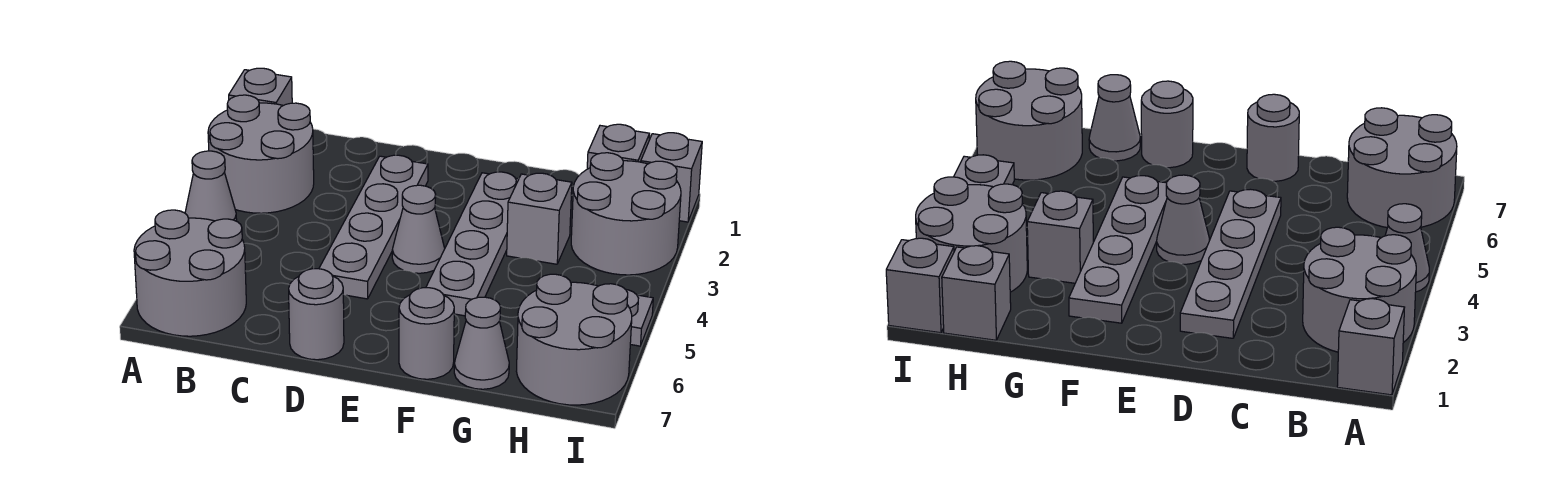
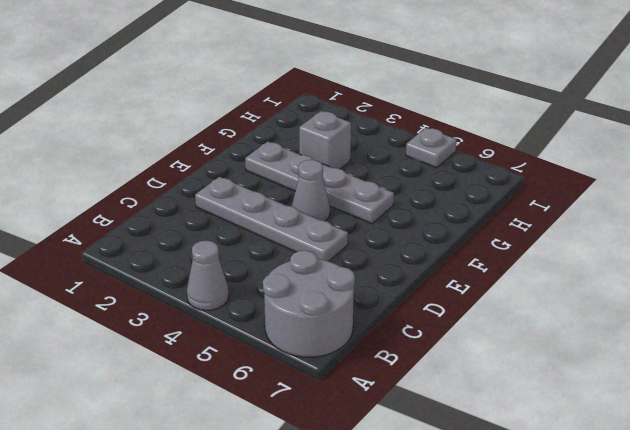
none -> grey brick A1 level 1
none -> grey round brick A2:B3 level 1
none -> grey round brick D7 level 1

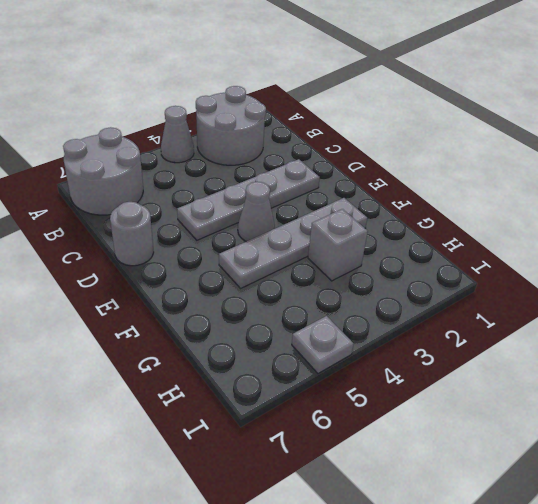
none -> grey brick A1 level 1
none -> grey round brick F7 level 1
none -> grey cone G7 level 1

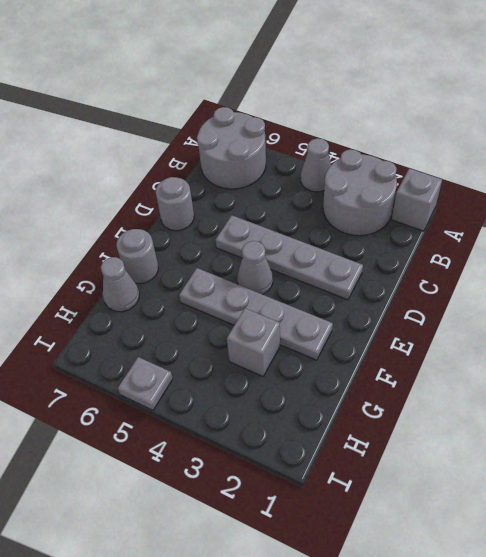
none -> grey brick H1 level 1
none -> grey round brick H2:I3 level 1
none -> grey round brick H6:I7 level 1

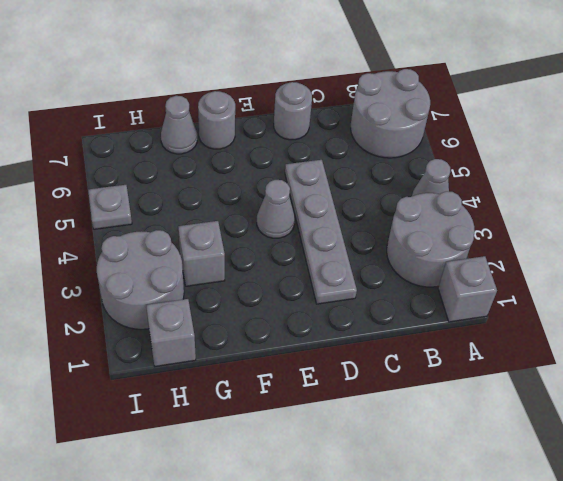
none -> grey plate F2:F5 level 1
none -> grey round brick H6:I7 level 1
none -> grey brick I1 level 1

